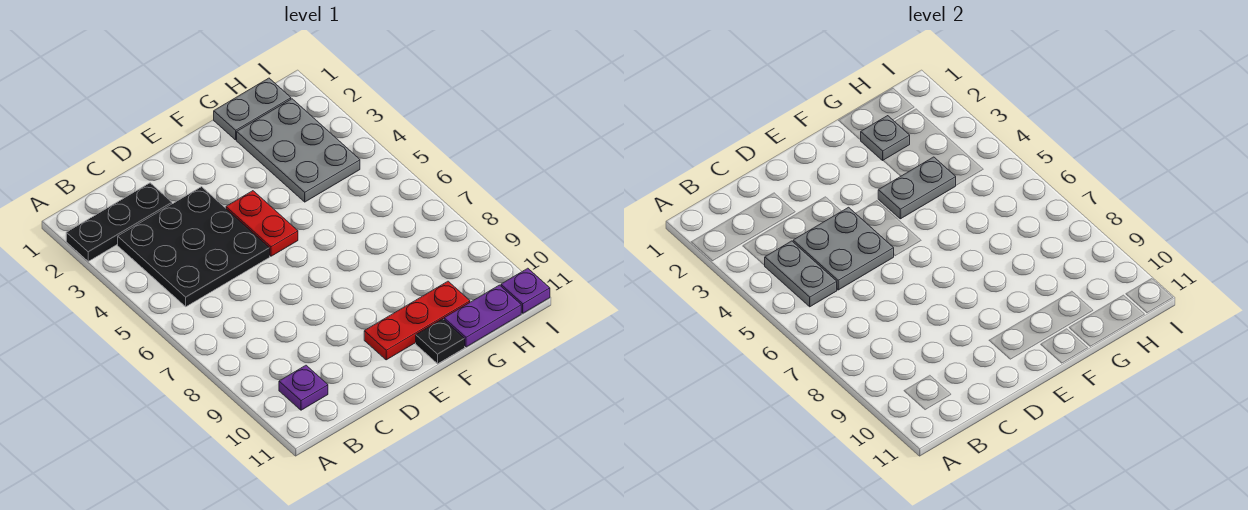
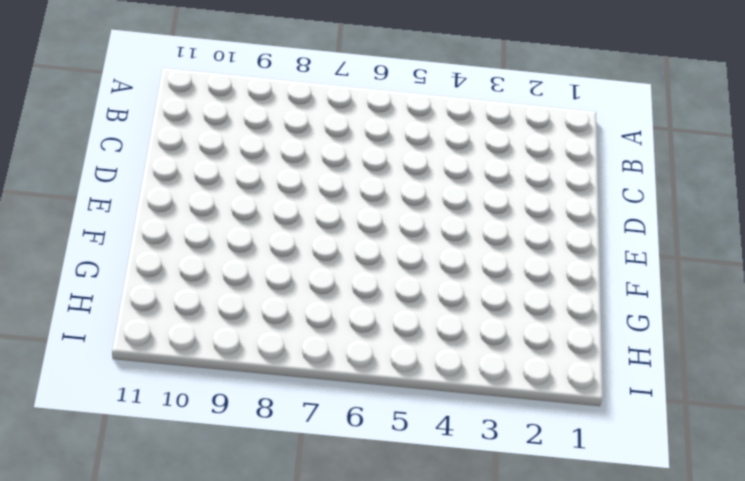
none -> black plate A2:C2 level 1
none -> black plate B3:D5 level 1
none -> purple plate B10 level 1

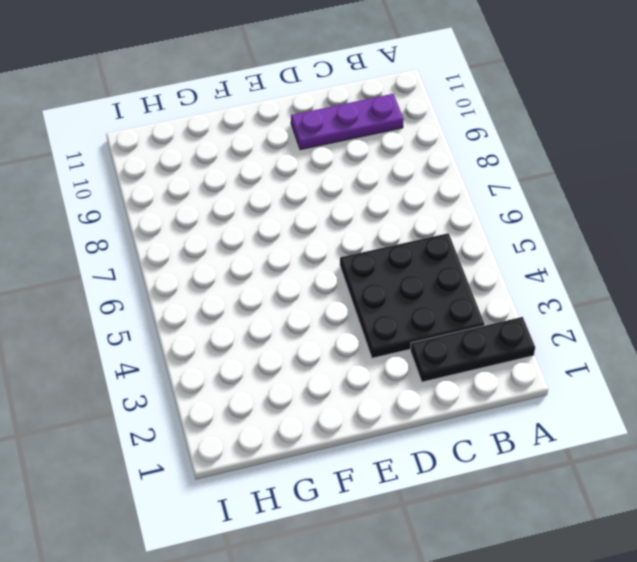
purple plate B10:D10 level 1 -> purple plate B10 level 1
none -> red plate E4:E5 level 1
none -> red plate E10:G10 level 1
none -> black plate F11 level 1

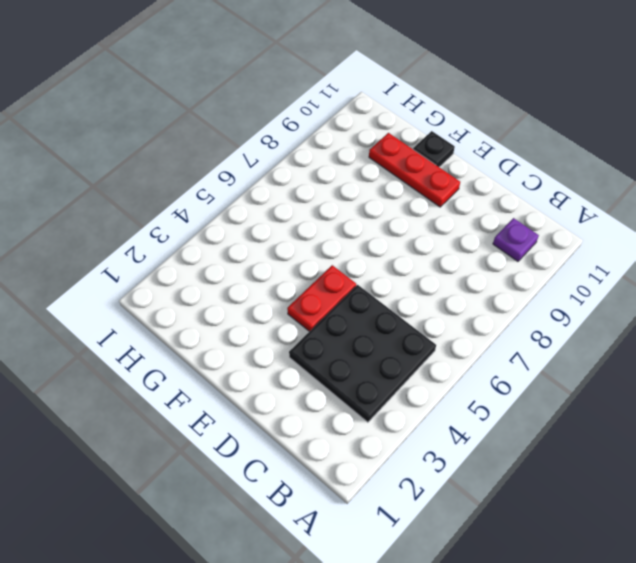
none -> black plate A2:C2 level 1
none -> grey plate G1:H1 level 1
none -> grey plate G2:H4 level 1

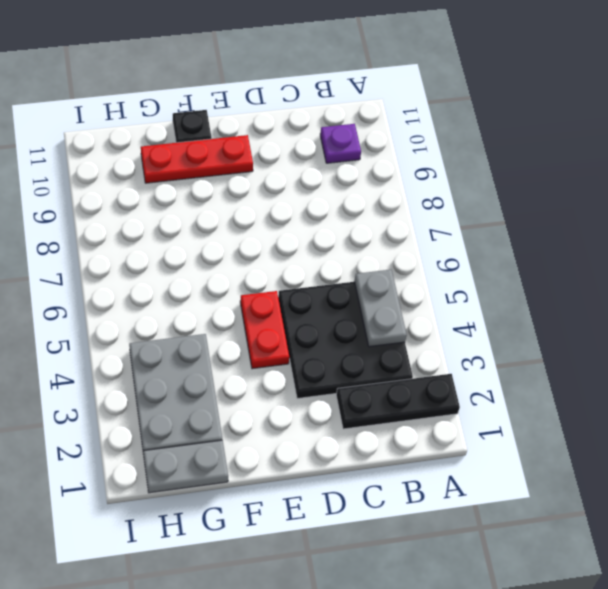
none -> purple plate G11:H11 level 1
none -> purple plate I11 level 1
none -> grey plate C4:D5 level 2

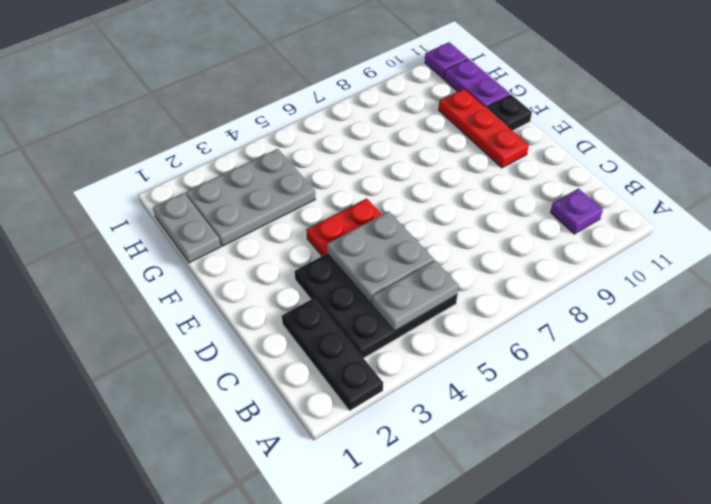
none -> grey plate F4:G4 level 2
none -> grey plate G2 level 2

